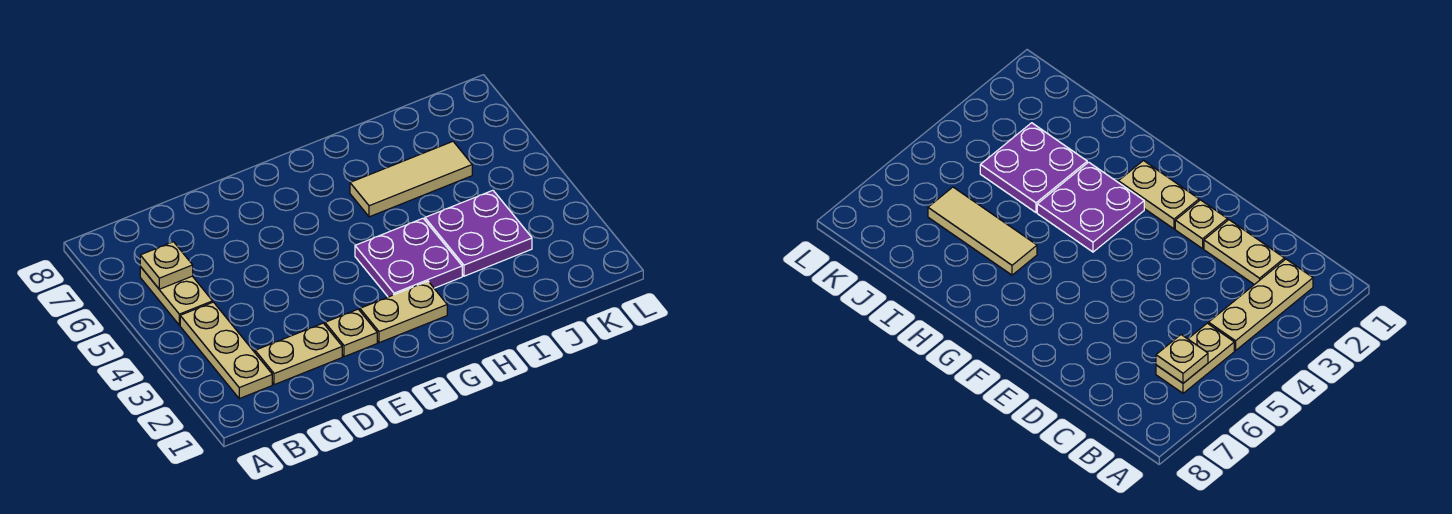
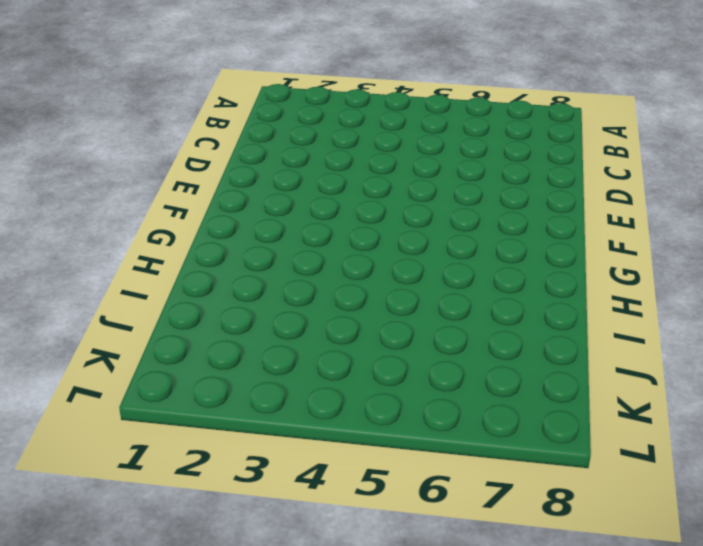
none -> tan plate B2:B4 level 1
none -> tan plate B5:B6 level 1

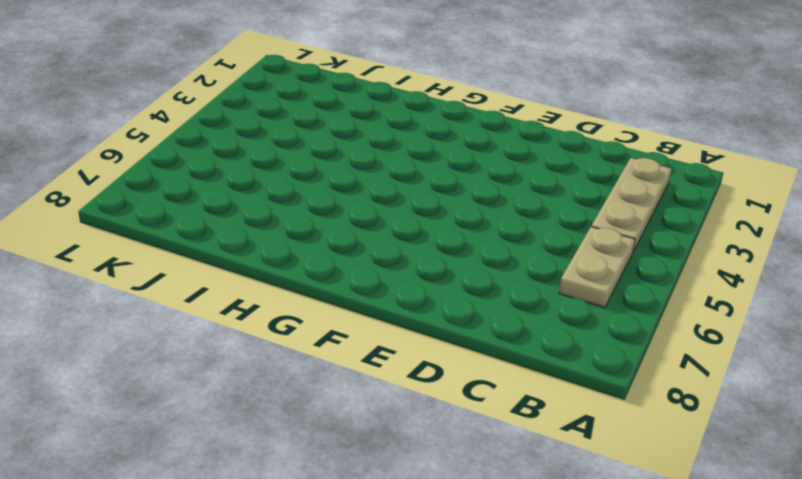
none -> tan plate C2:D2 level 1
none -> tan plate E2 level 1

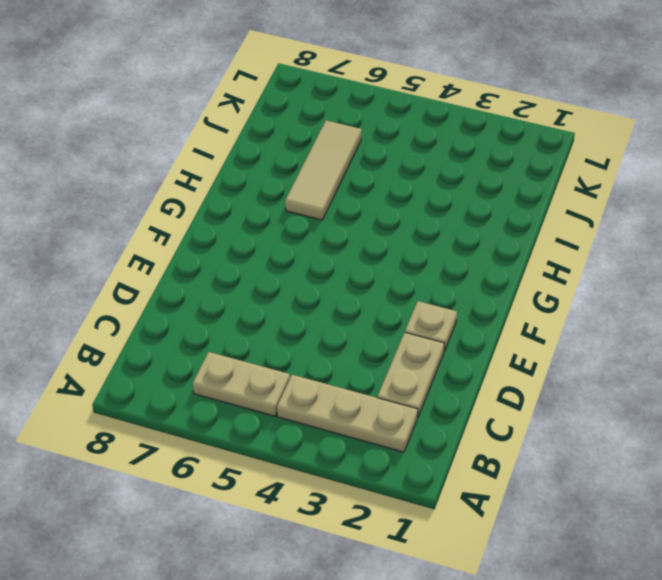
none -> tan plate F2:G2 level 1
none -> purple plate G3:H4 level 1

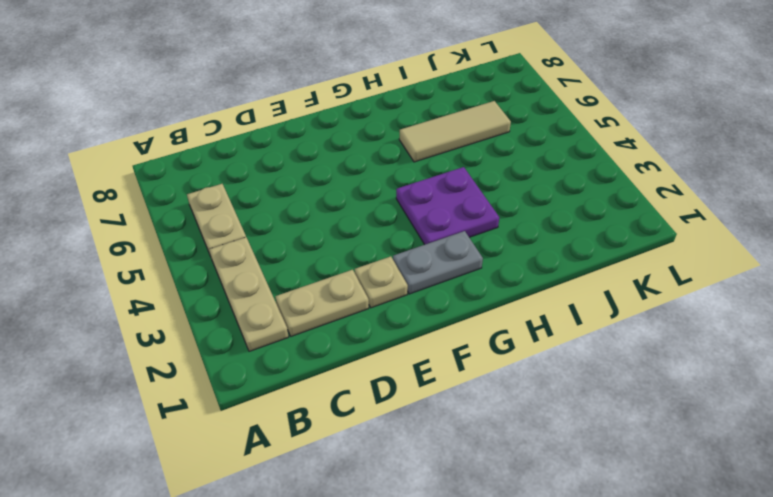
grey plate F2:G2 level 1 -> tan plate F2:G2 level 1
none -> purple plate I3:J4 level 1
none -> tan plate B6 level 2

